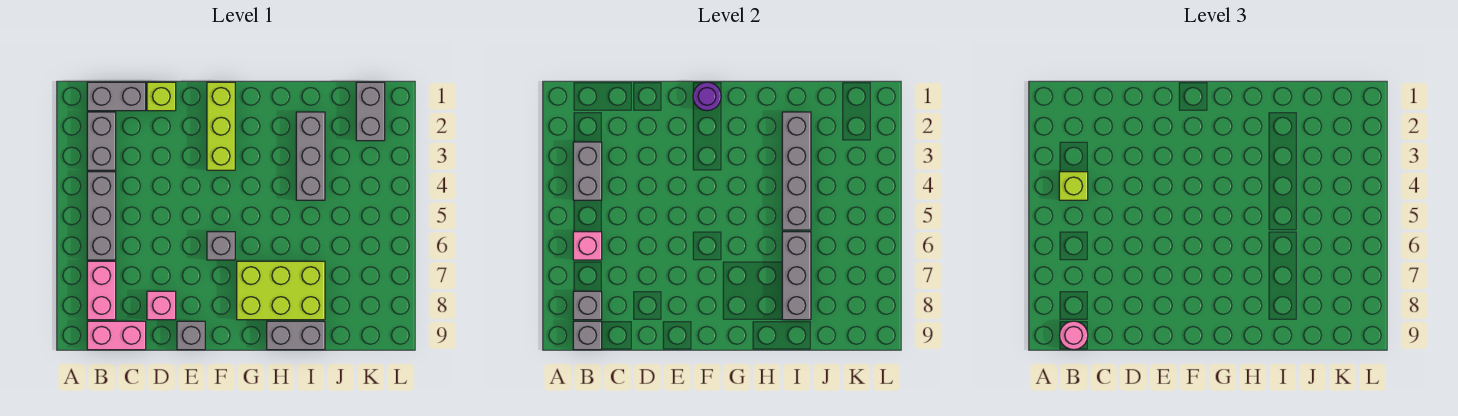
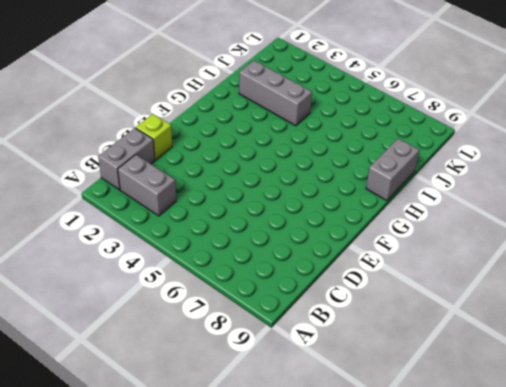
none -> grey brick B4:B6 level 1
none -> pink brick B7:B8 level 1
none -> pink brick B9:C9 level 1

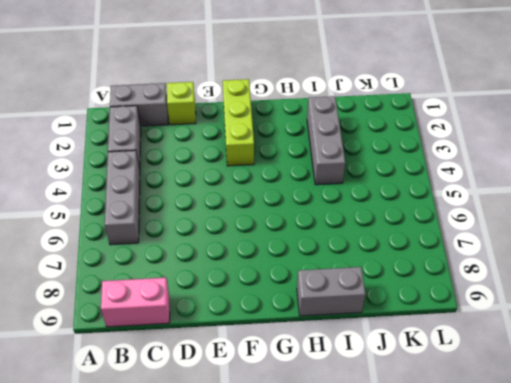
none -> pink brick B7:B8 level 1
none -> pink brick D8 level 1
none -> grey brick E9 level 1

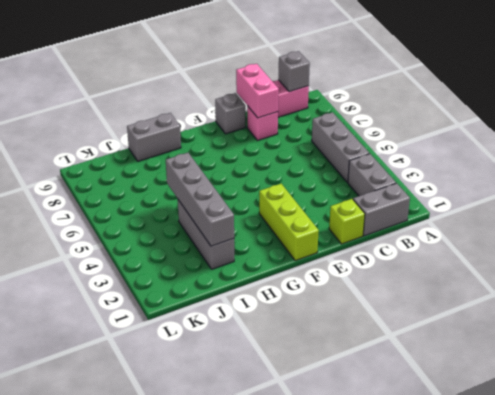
pink brick D8:D9 level 2 -> pink brick B7:B8 level 1
none -> grey brick F6 level 1
none -> lime brick G7:I8 level 1
none -> grey brick K1:K2 level 1

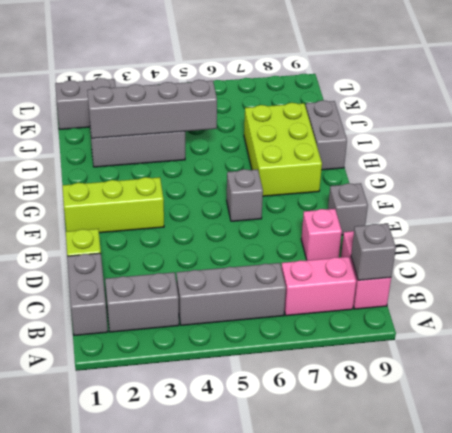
none -> grey brick B3:B4 level 2
none -> pink brick B6 level 2
none -> grey brick B8 level 2

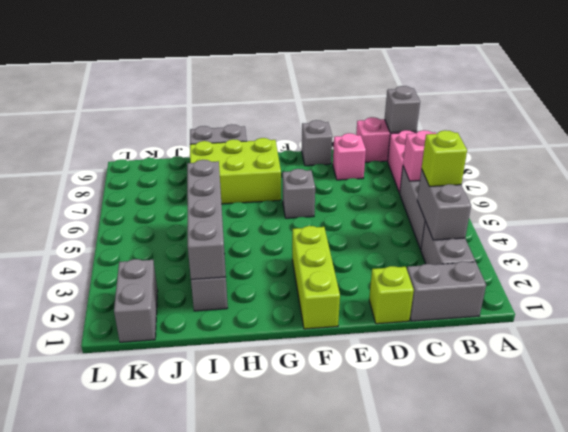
none -> grey brick B8 level 2
none -> purple round brick F1 level 2
none -> grey brick I6:I8 level 2

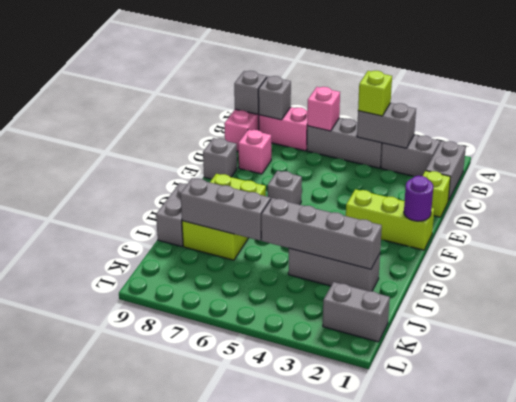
none -> pink round brick B9 level 3

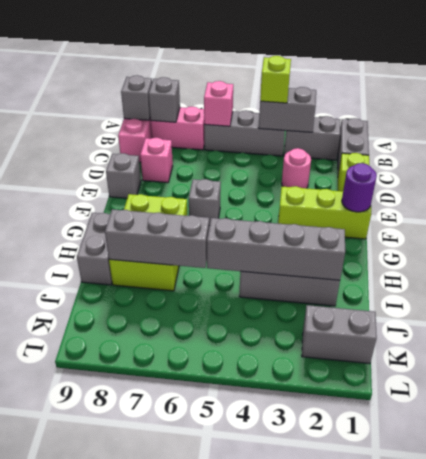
pink round brick D3 level 1 -> pink round brick B9 level 3

